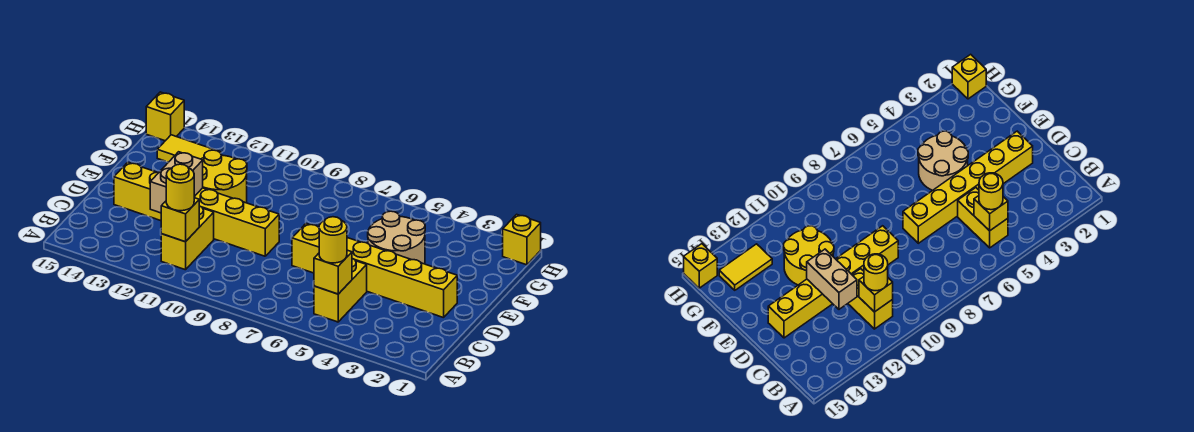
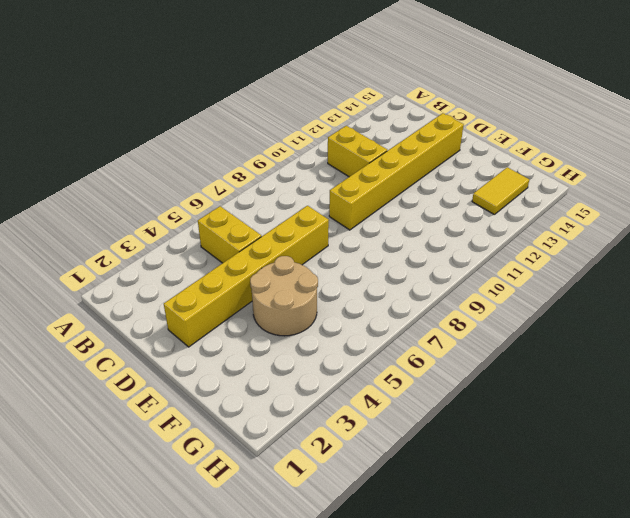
none -> yellow round brick E11:F12 level 1
none -> yellow brick H1 level 1
none -> yellow brick H15 level 1

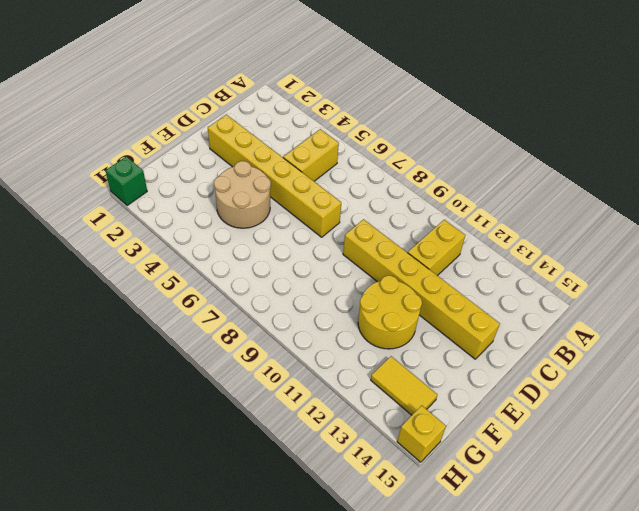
green brick H1 level 1 -> yellow brick H1 level 1
none -> yellow brick B5 level 2
none -> yellow brick B11 level 2
none -> tan brick C12:D12 level 2

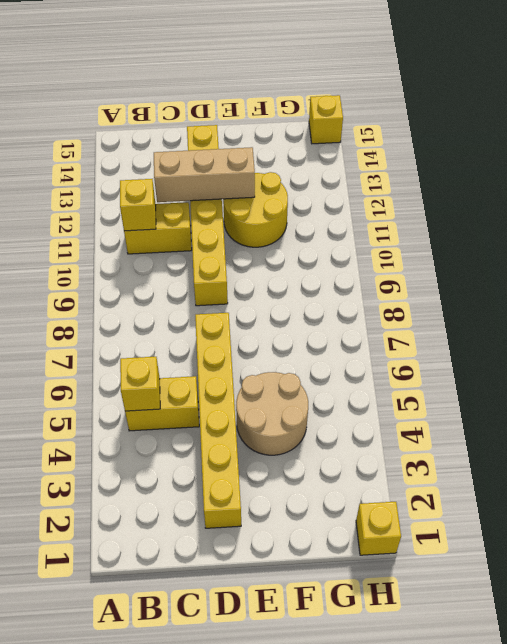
tan brick C12:E12 level 2 -> tan brick C12:D12 level 2
none -> yellow tile G13:G14 level 1
none -> yellow round brick B5 level 3
none -> yellow round brick B11 level 3

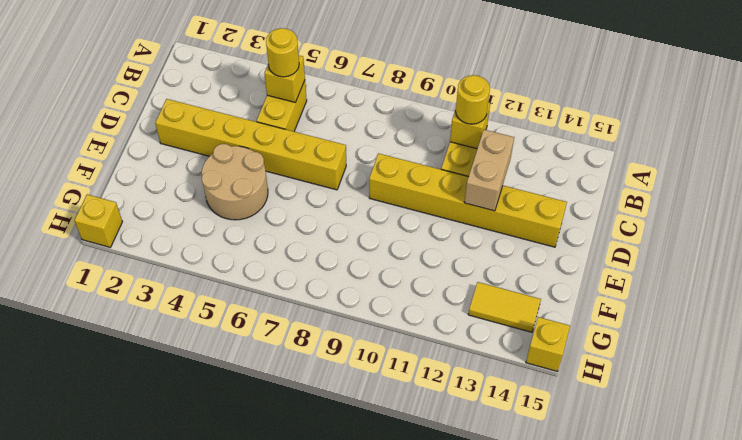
none -> yellow round brick E11:F12 level 1

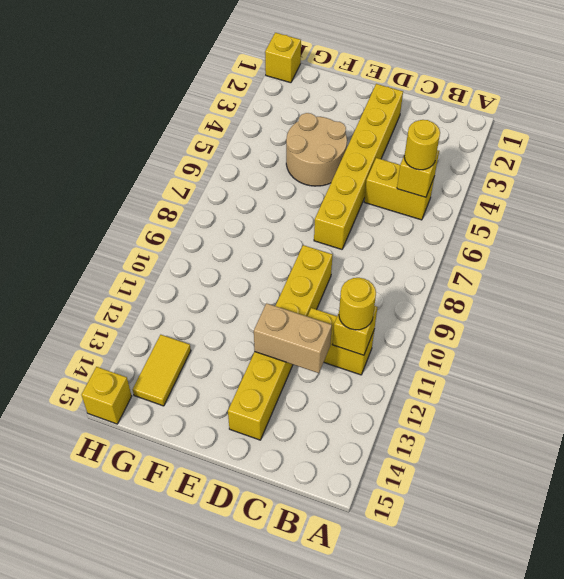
none -> yellow round brick E11:F12 level 1

